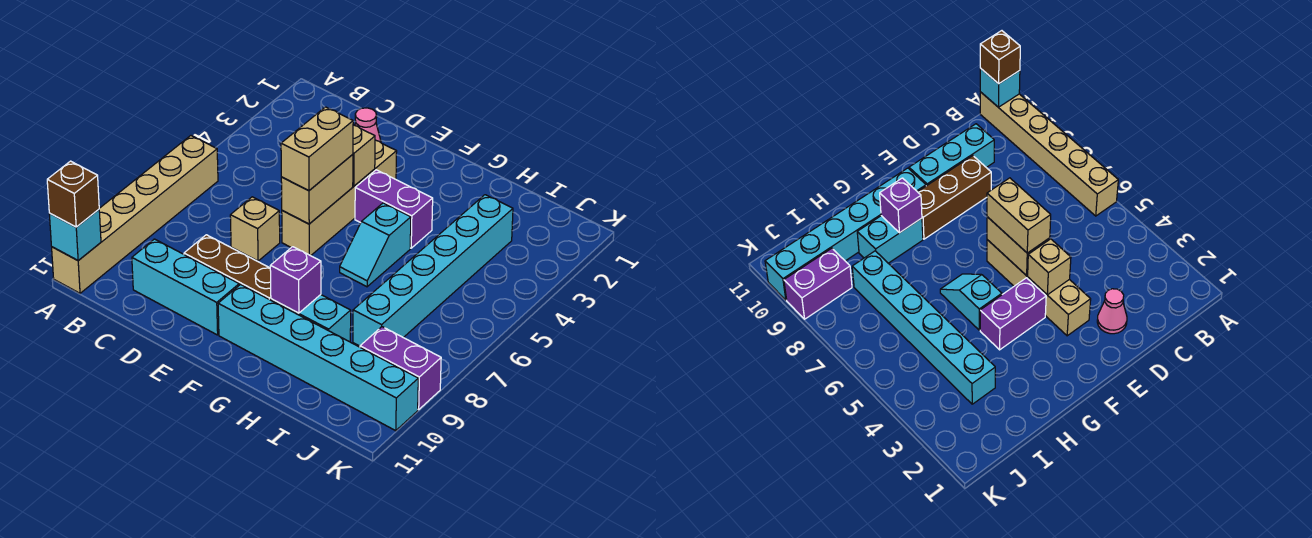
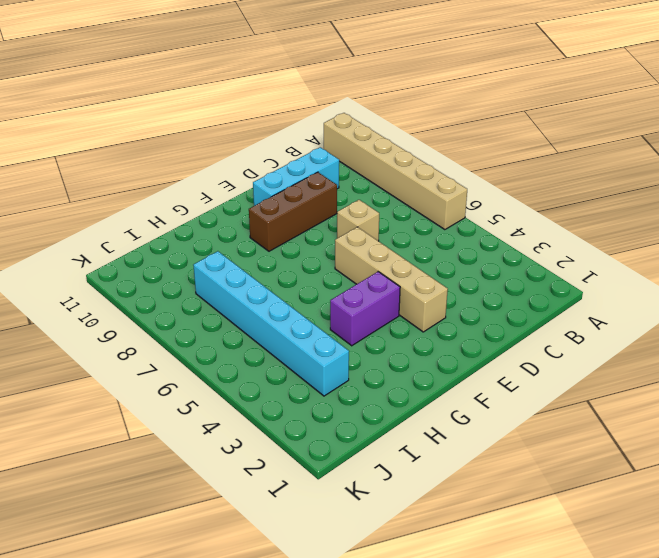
none -> pink cone D2 level 1
none -> cyan brick F10:K10 level 1
none -> cyan slope G5:G6 level 1 top 5

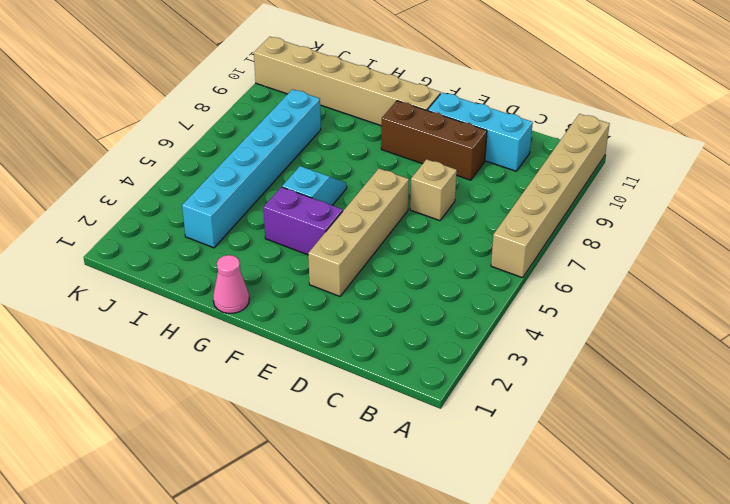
tan brick F10:K10 level 1 -> cyan brick F10:K10 level 1
pink cone G1 level 1 -> pink cone D2 level 1
none -> cyan brick G9:H9 level 1
none -> purple brick J9:K9 level 1
none -> cyan brick A11 level 2

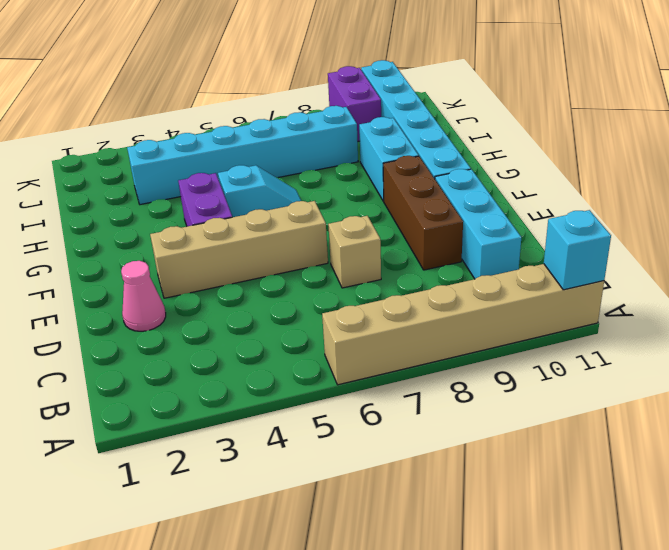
none -> tan brick E4 level 2
none -> tan brick E5:E6 level 2
none -> purple brick G9 level 2

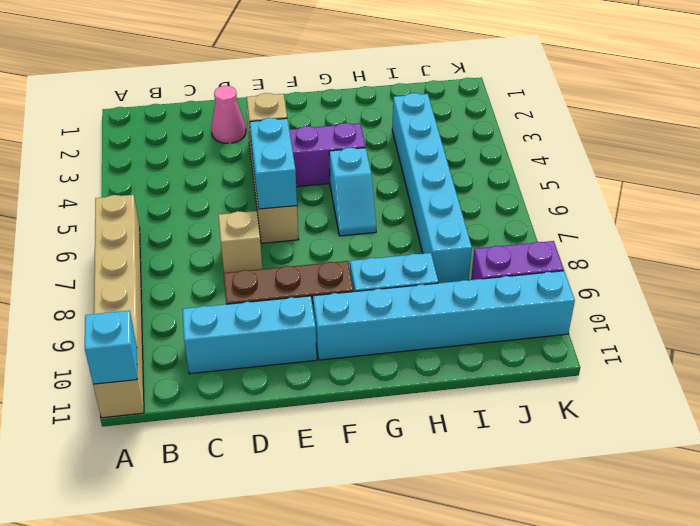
cyan brick E5:E6 level 2 -> tan brick E5:E6 level 2
none -> purple brick G9 level 2
none -> brown brick A11 level 3
none -> tan brick E5:E6 level 3

